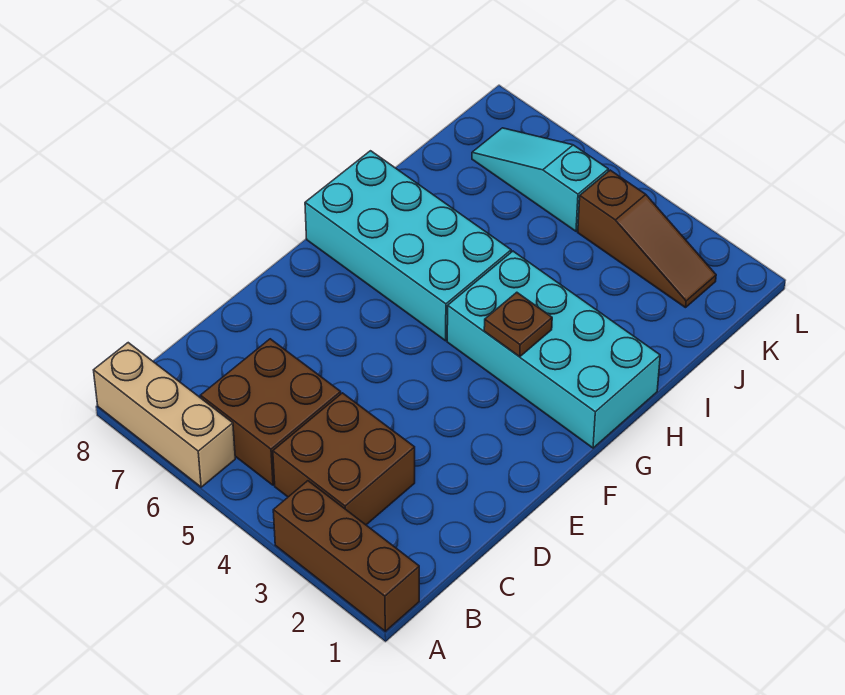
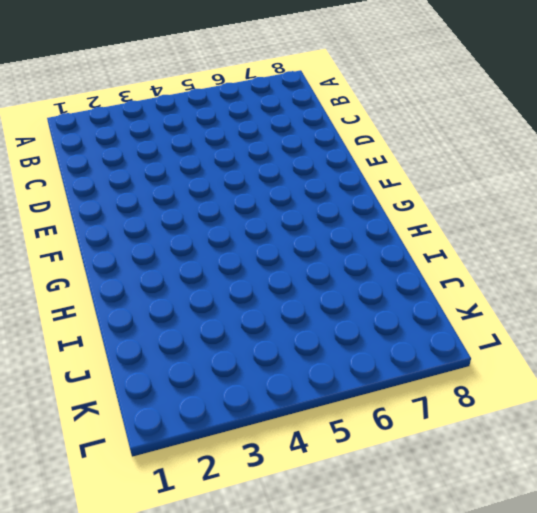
none -> brown brick A1:A3 level 1
none -> tan brick A6:A8 level 1

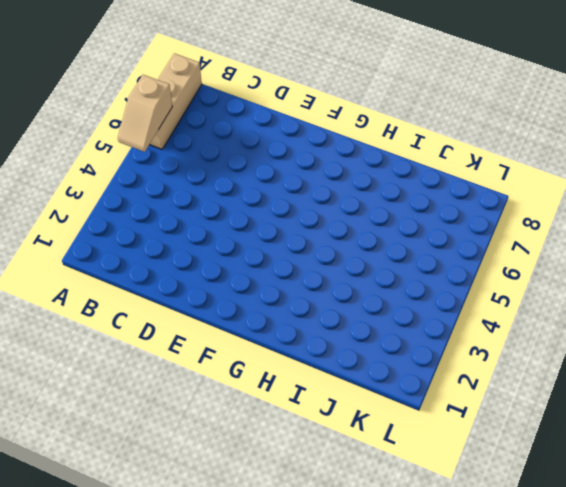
tan slope A5:A6 level 2 top 6 -> none
none -> brown brick A1:A3 level 1
none -> brown brick B3:C4 level 1

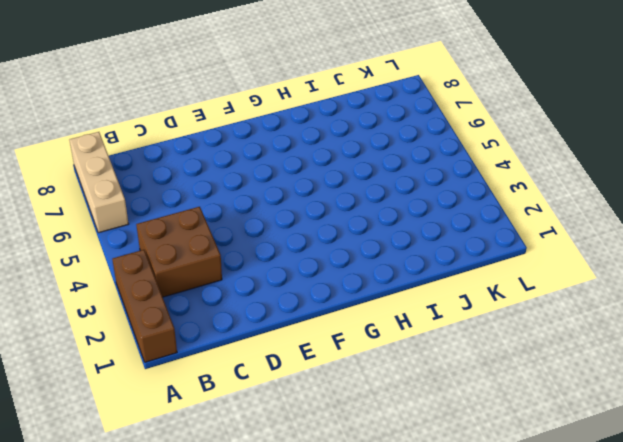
none -> brown brick B5:C6 level 1
none -> cyan brick G1:H4 level 1

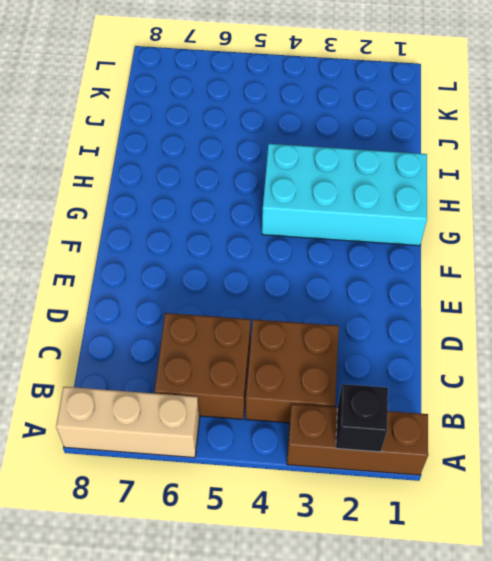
black brick A2 level 2 -> none
none -> cyan brick G5:H8 level 1
none -> brown slope K2:K4 level 1 top 4

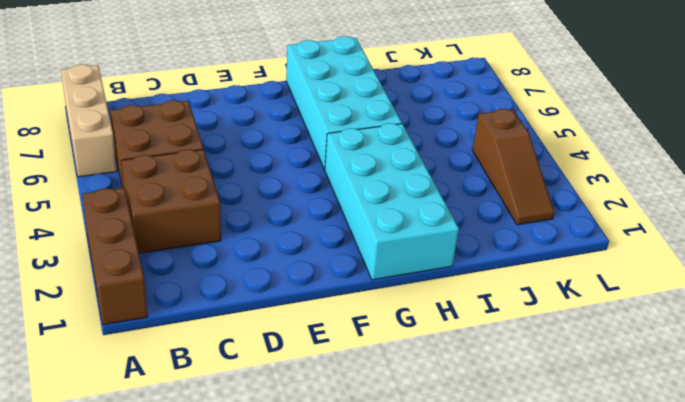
none -> cyan slope K5:K7 level 1 top 5
none -> brown plate G3 level 2

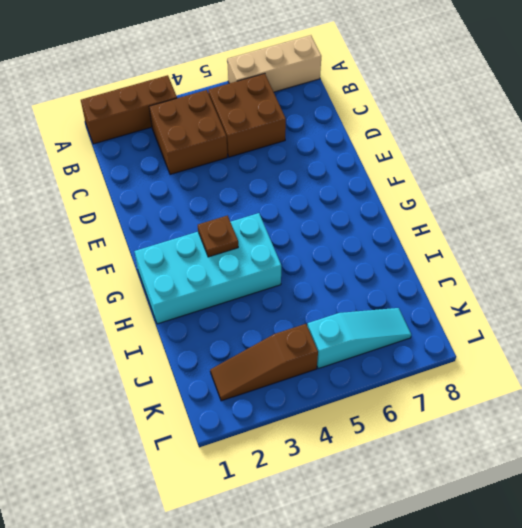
none -> cyan brick G5:H8 level 1

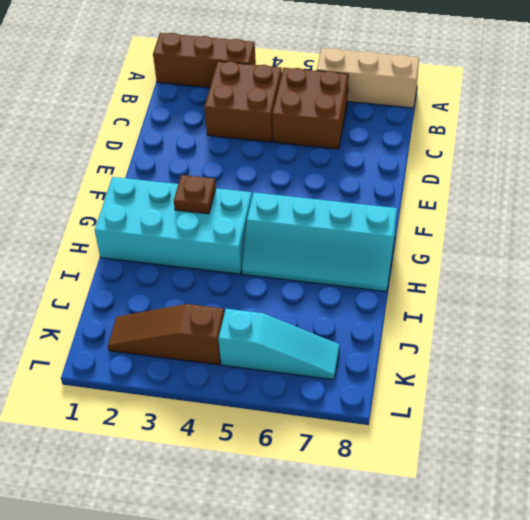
cyan slope G5:H8 level 1 top G -> cyan brick G5:H8 level 1

